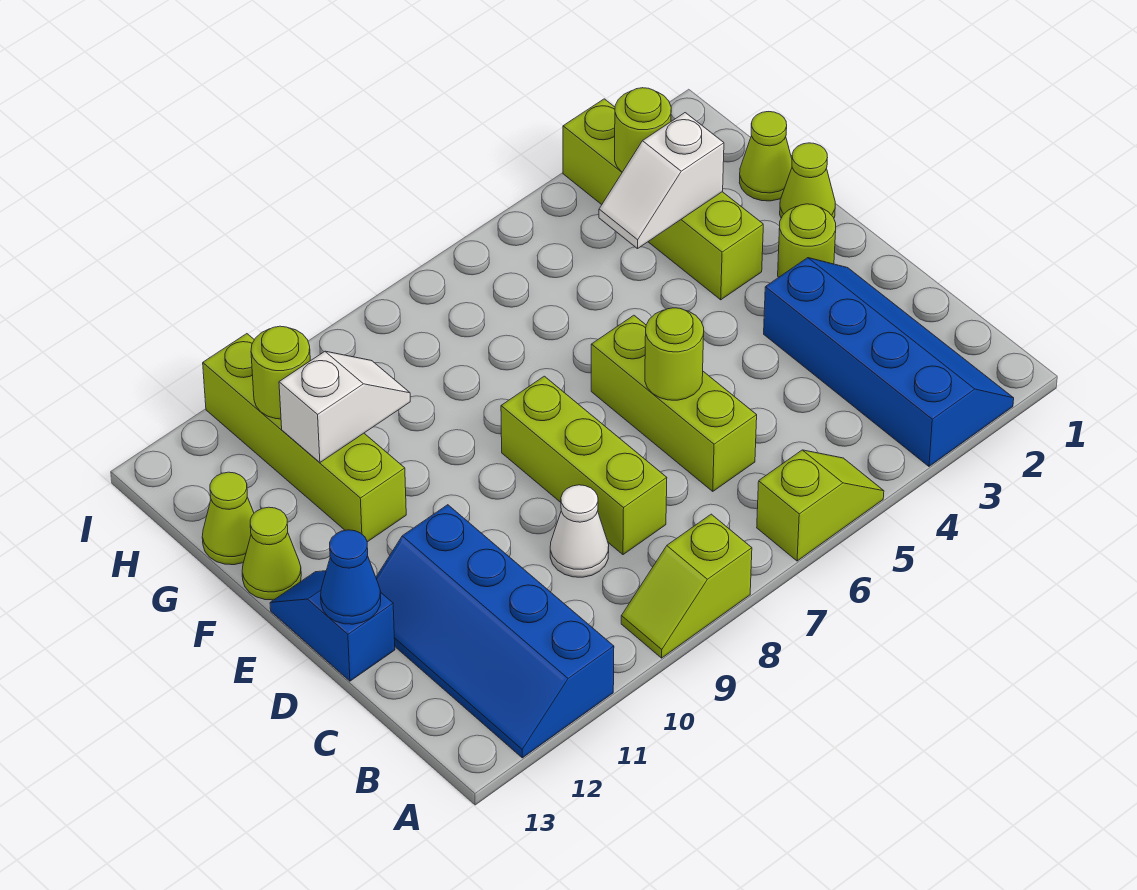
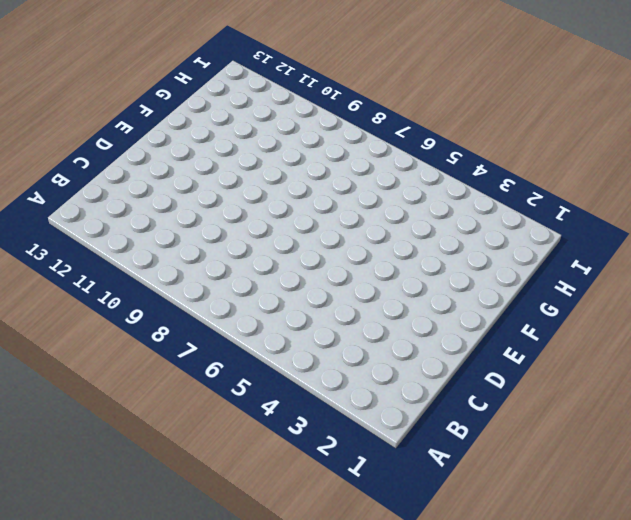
none -> blue slope A2:D3 level 1 top 3
none -> lime slope A5:A6 level 1 top 6
none -> lime slope A8:A9 level 1 top 8

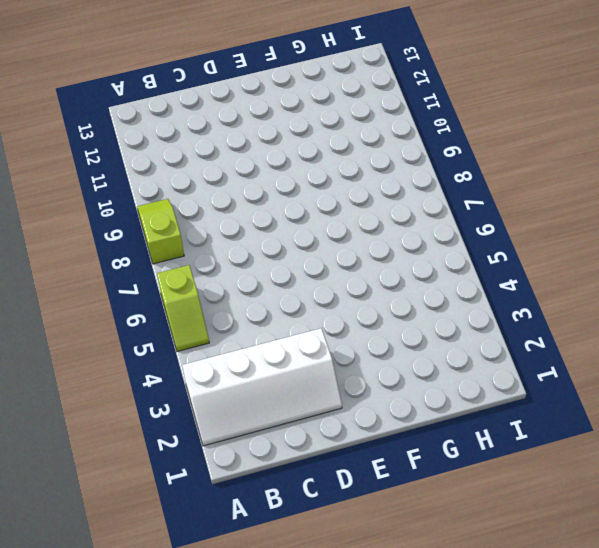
white slope A2:D3 level 1 top 3 -> blue slope A2:D3 level 1 top 3
none -> blue slope A11:D12 level 1 top 11
none -> lime brick C6:E6 level 1
none -> lime brick C8:E8 level 1

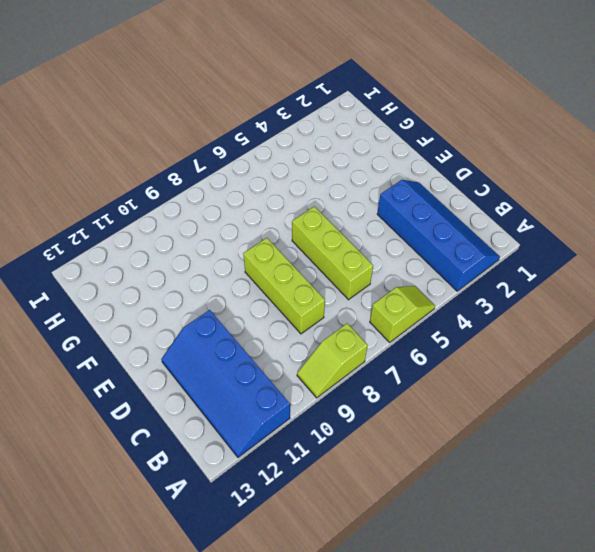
none -> white cone C9 level 1
none -> blue slope D13:E13 level 1 top D
none -> lime round brick E2 level 1

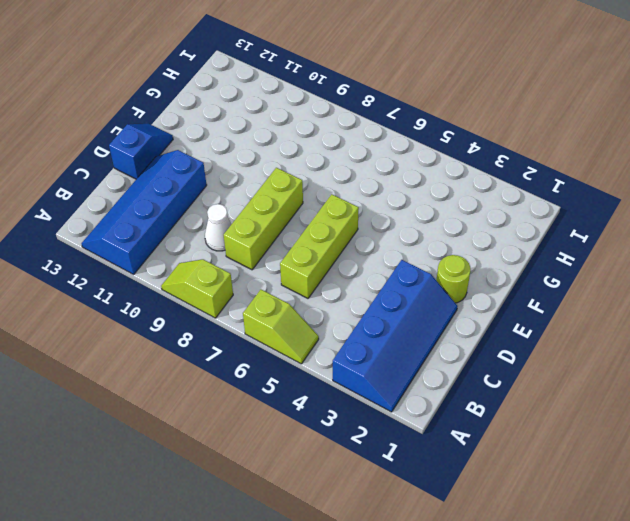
none -> lime cone F1 level 1
none -> lime brick F3:I3 level 1
none -> lime brick F11:I11 level 1

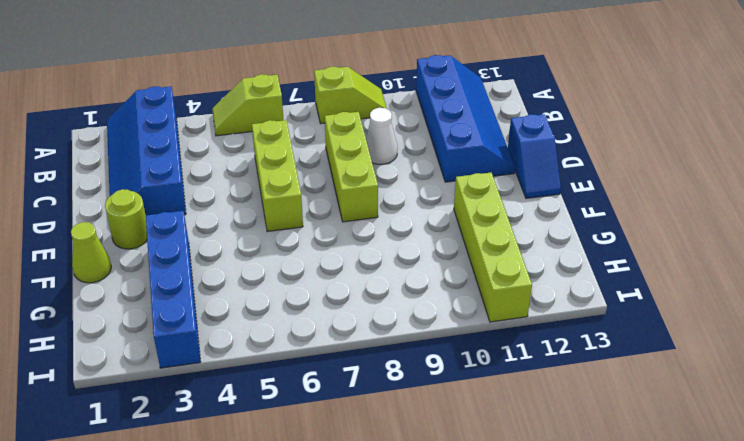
blue brick F3:I3 level 1 -> lime brick F3:I3 level 1
none -> lime cone F13 level 1
none -> lime cone G1 level 1
none -> lime cone G13 level 1

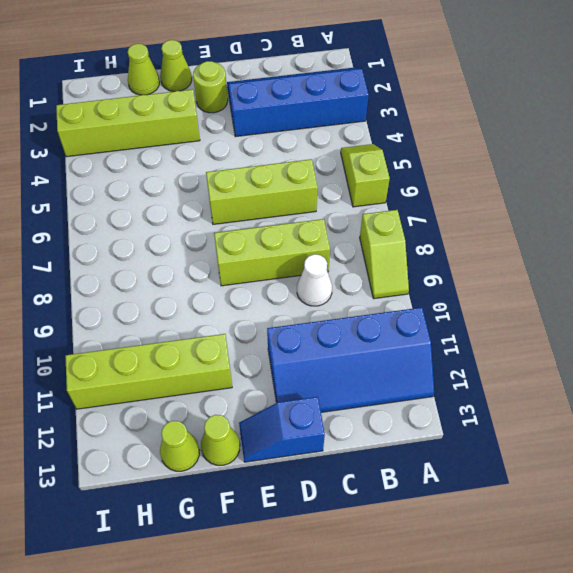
none -> lime round brick D6 level 2
none -> blue cone D13 level 2
none -> white slope G3:G4 level 2 top 3

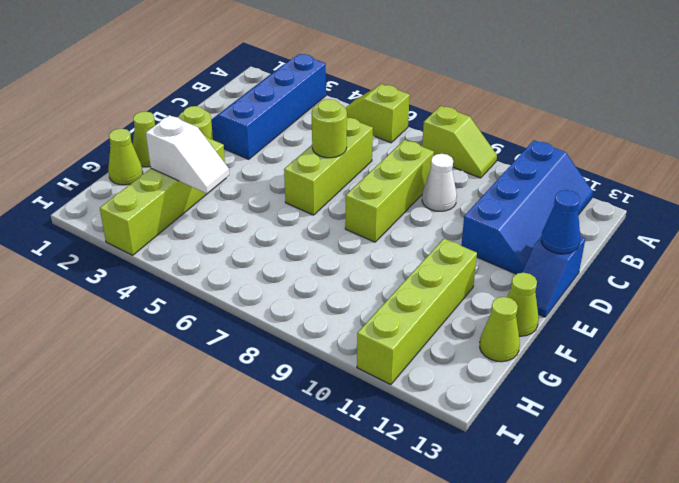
none -> white slope G10:G11 level 2 top 11
none -> lime round brick H3 level 2
none -> lime round brick H11 level 2

